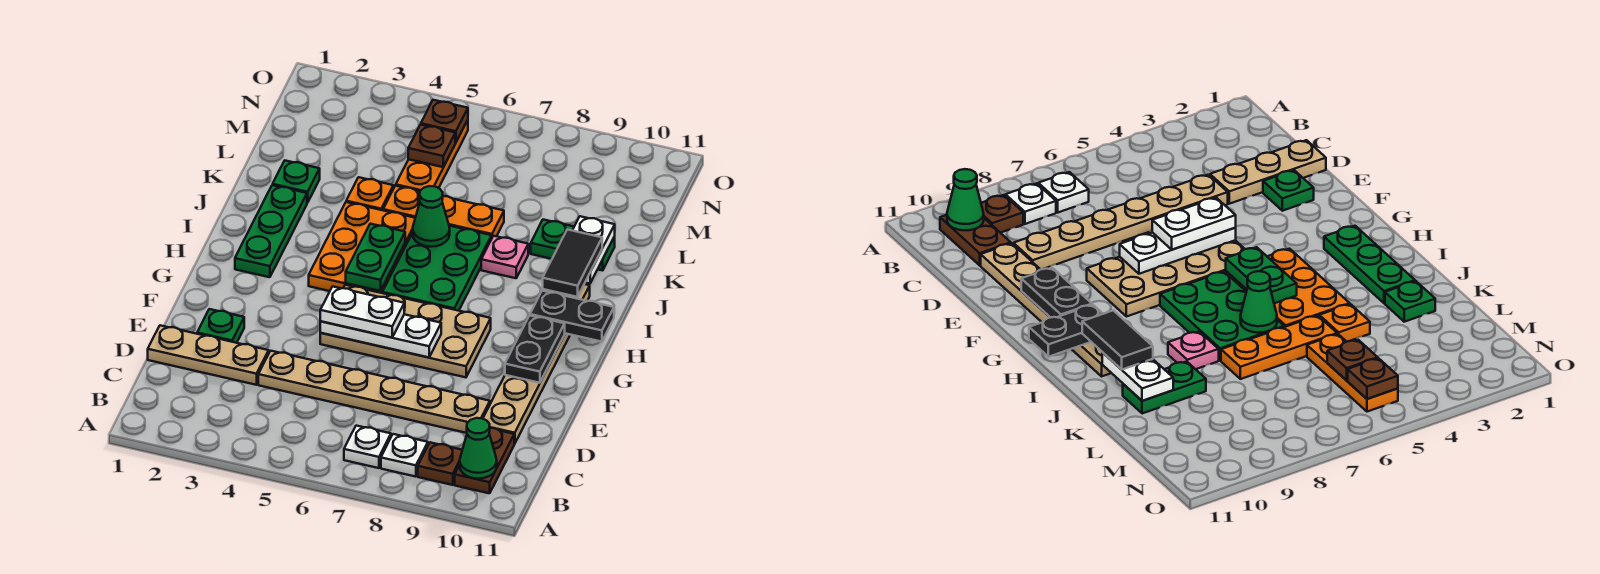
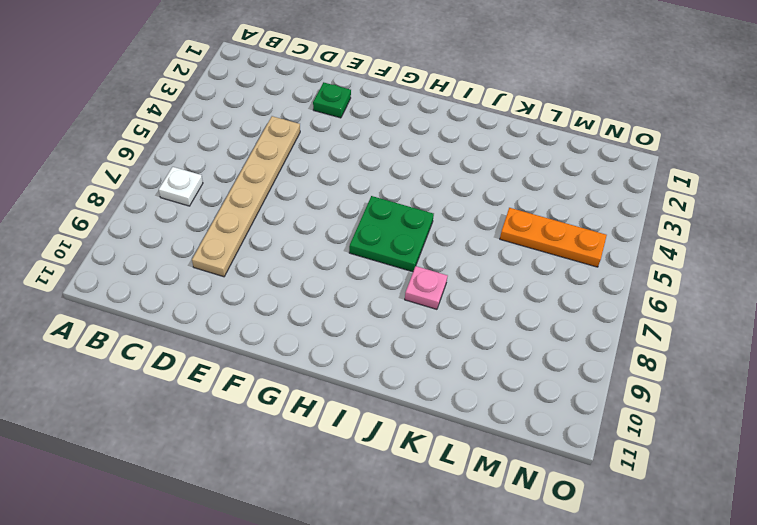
green plate H6:I7 level 1 -> green plate H6:J7 level 1
none -> white plate B8 level 1
none -> brown plate B9 level 1
none -> brown plate B10:C10 level 1

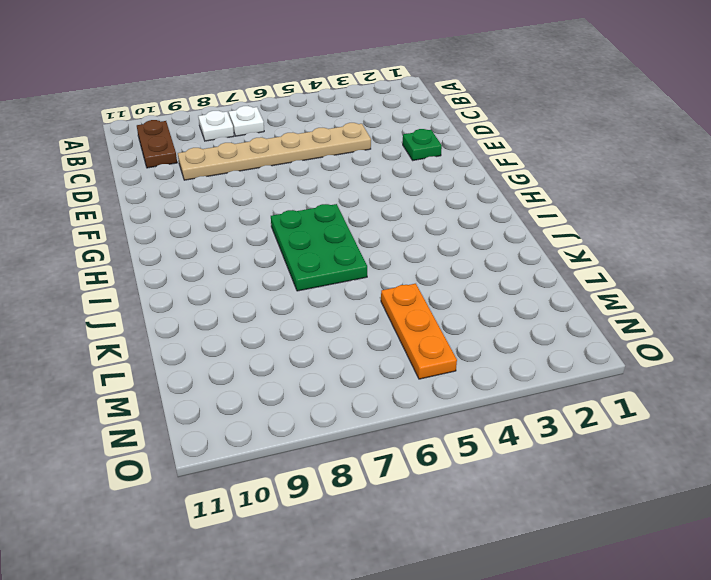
none -> brown plate B9 level 1
none -> tan plate D1:D3 level 1
none -> tan plate D10:I10 level 1

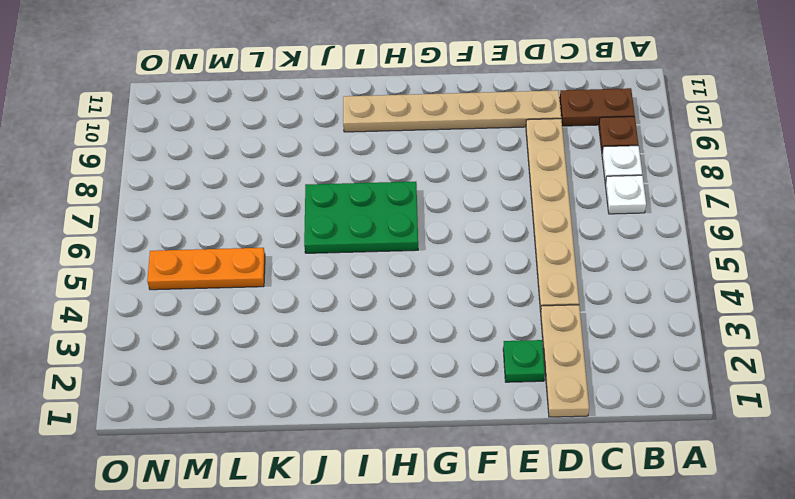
none -> tan plate F5:G8 level 1
none -> green plate H2:J2 level 1
none -> orange plate H4:J5 level 1

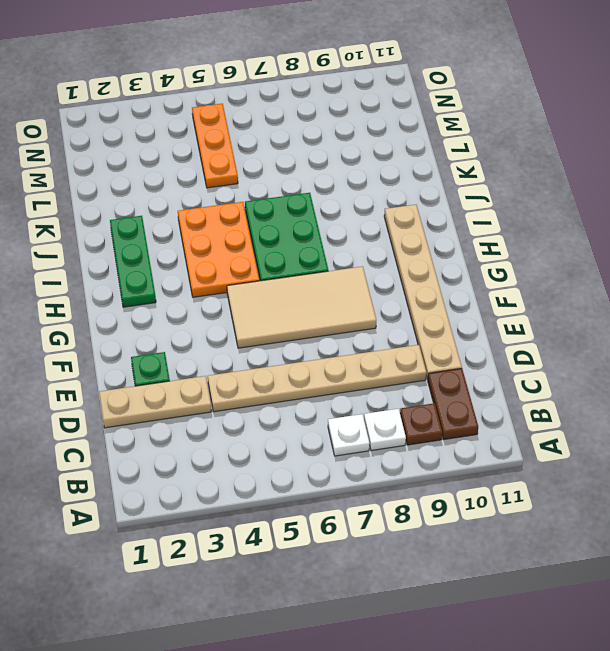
tan tile F5:G8 level 1 -> tan plate F5:G8 level 1
none -> pink plate J8 level 1
none -> green plate K2 level 1
none -> orange plate K4 level 1

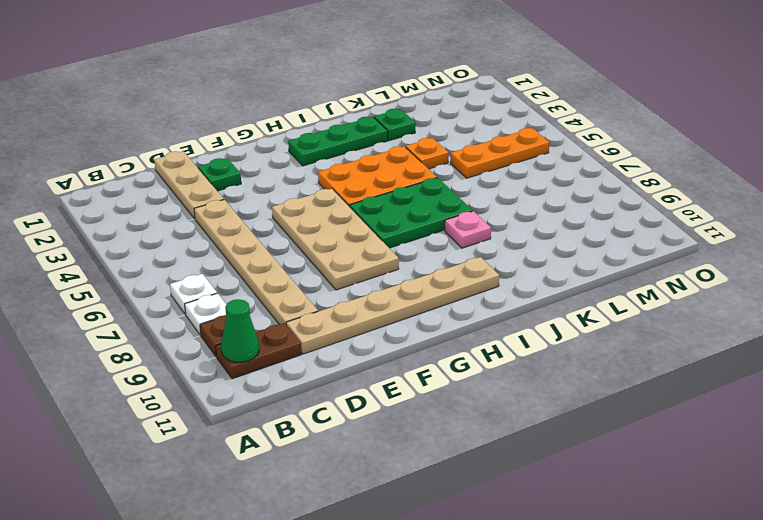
none -> orange plate K5:K7 level 1
none -> green plate K9:K10 level 1
none -> white plate F5:F7 level 2

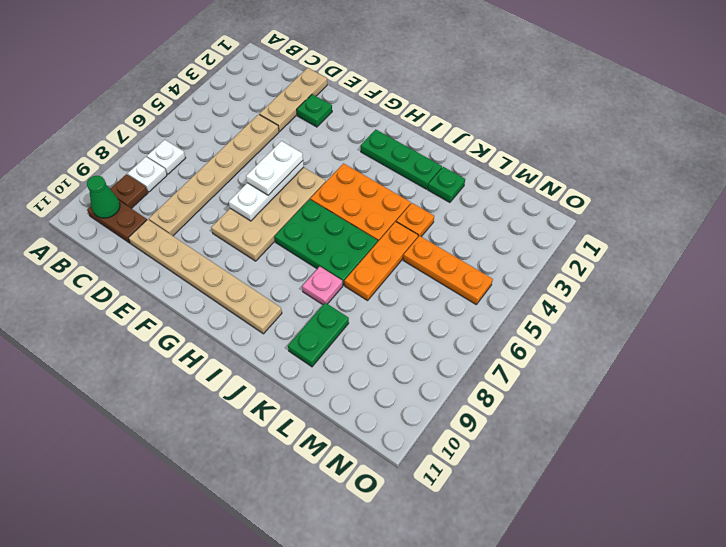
none -> black plate F10:G10 level 2
none -> green plate H5:I5 level 2
none -> black plate H10:H11 level 2

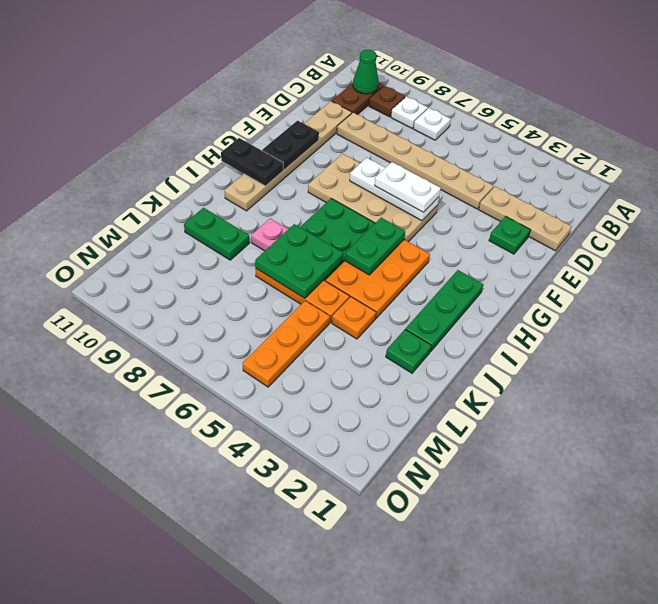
green plate J6:K7 level 2 -> green cone J6 level 2
none -> white plate J10:K10 level 2
none -> brown plate M5 level 2
none -> brown plate N5 level 2

